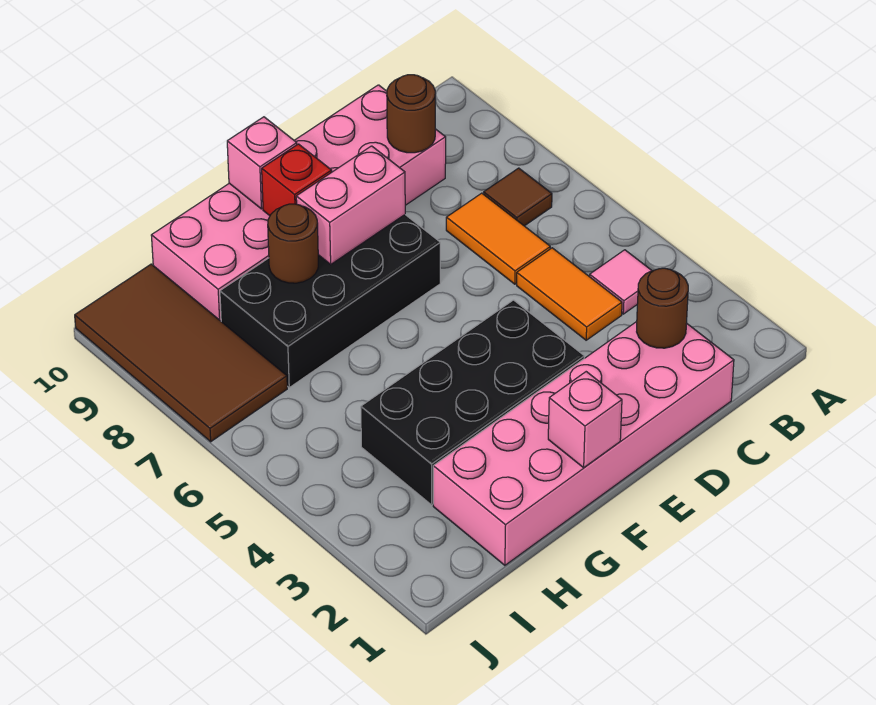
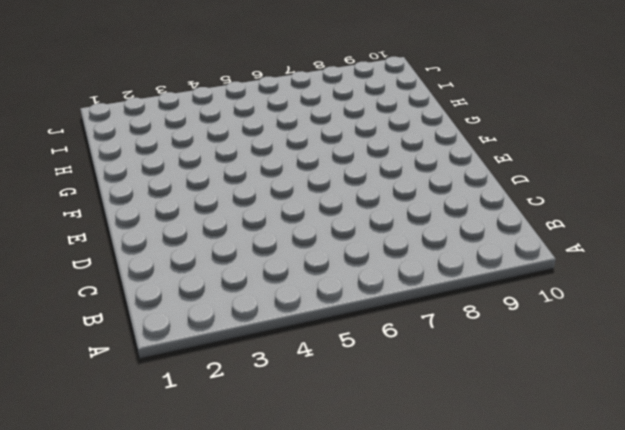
none -> pink tile B4 level 1
none -> brown tile B7 level 1
none -> pink brick C1:H2 level 1

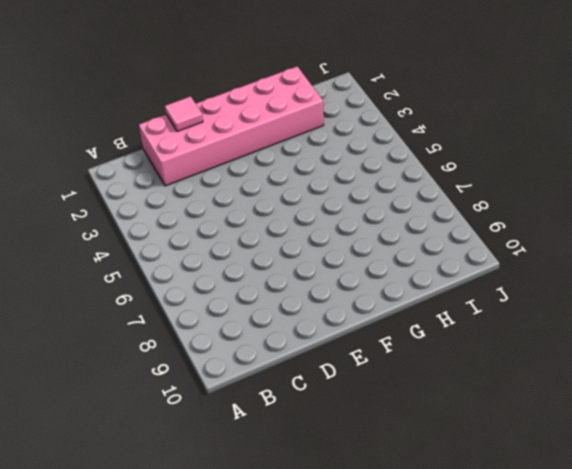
pink tile D1 level 2 -> pink tile B4 level 1
none -> brown tile B7 level 1
none -> orange tile C4:C5 level 1
none -> orange tile C6:C7 level 1

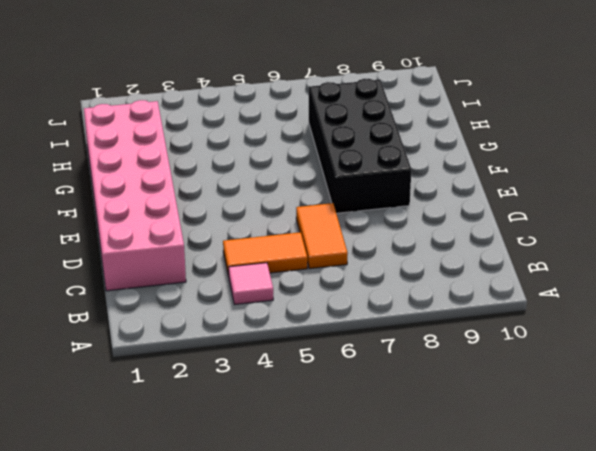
orange tile C6:D6 level 1 -> orange tile C6:C7 level 1
none -> brown tile B7 level 1
none -> pink brick C9:H10 level 1
none -> black brick E3:H4 level 1

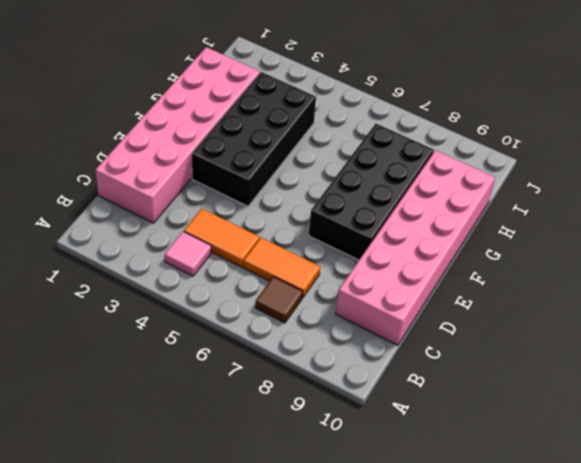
none -> brown tile I7:J10 level 1
none -> brown round brick C2 level 2
none -> brown round brick C9 level 2

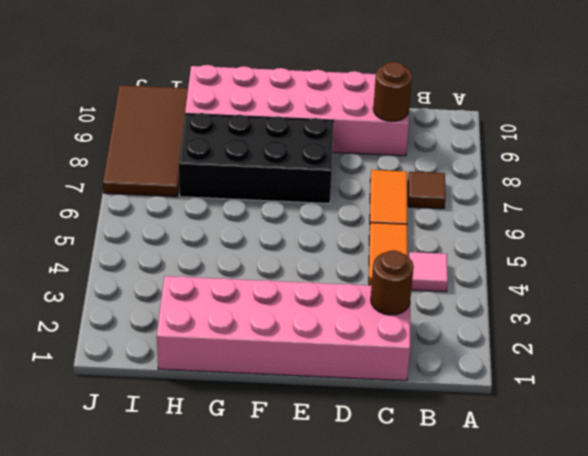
none -> black brick E3:H4 level 1
none -> pink brick E8:F8 level 2
none -> pink brick F1 level 2

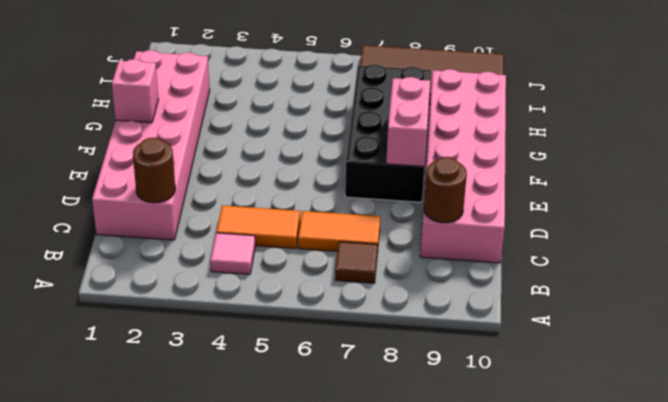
none -> black brick E3:H4 level 1
none -> red brick F9 level 2
none -> pink brick F10 level 2

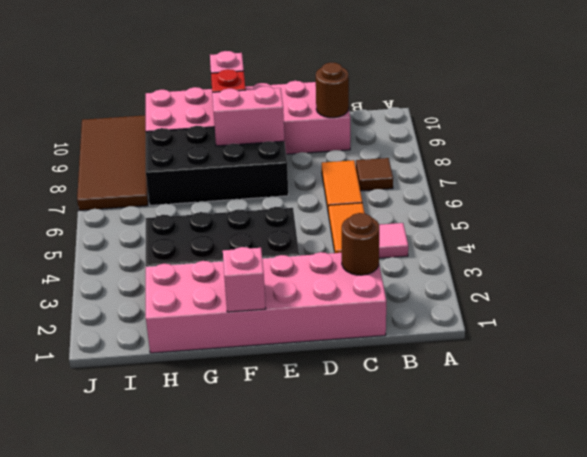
none -> brown round brick G8 level 2

